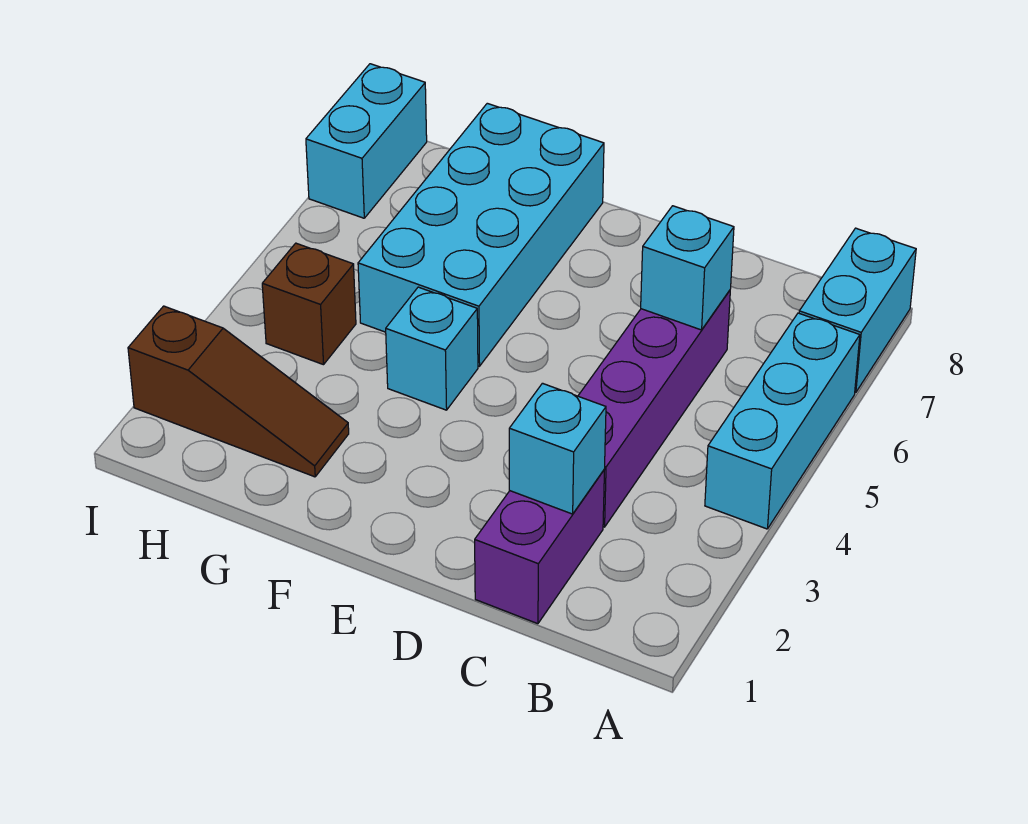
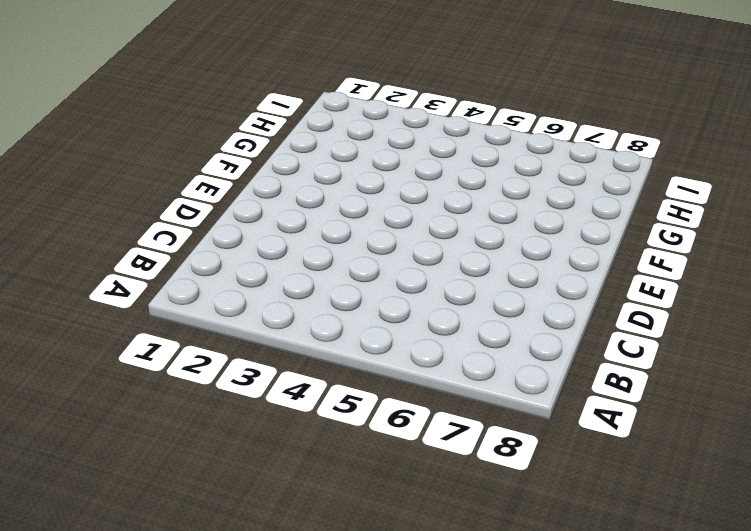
none -> cyan brick A4:A6 level 1
none -> cyan brick A7:A8 level 1

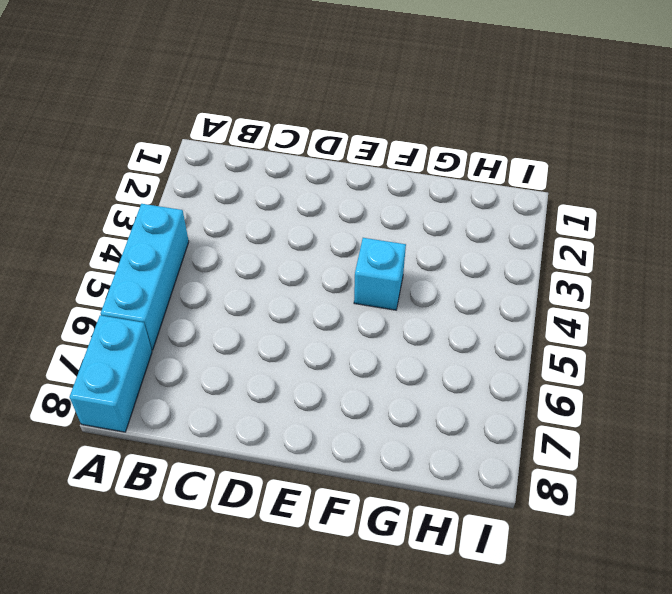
none -> purple brick C1:C2 level 1
none -> purple brick C3:C6 level 1

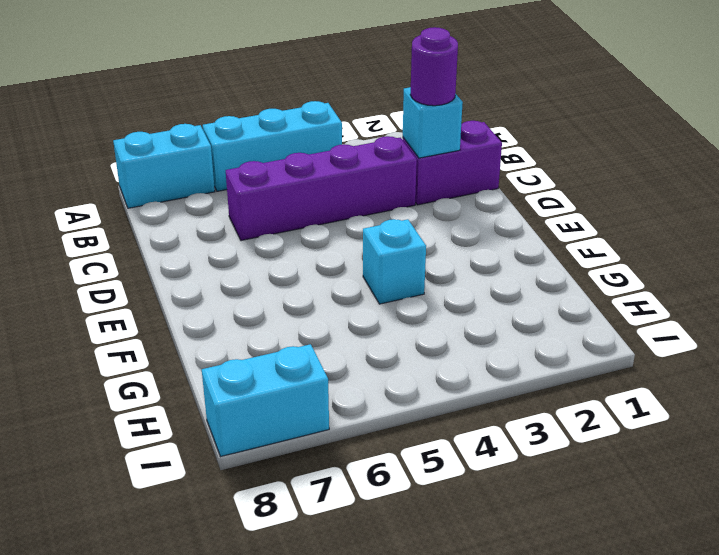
purple round brick C2 level 3 -> none
none -> cyan brick F5:G8 level 1
none -> brown slope G2:I2 level 1 top I

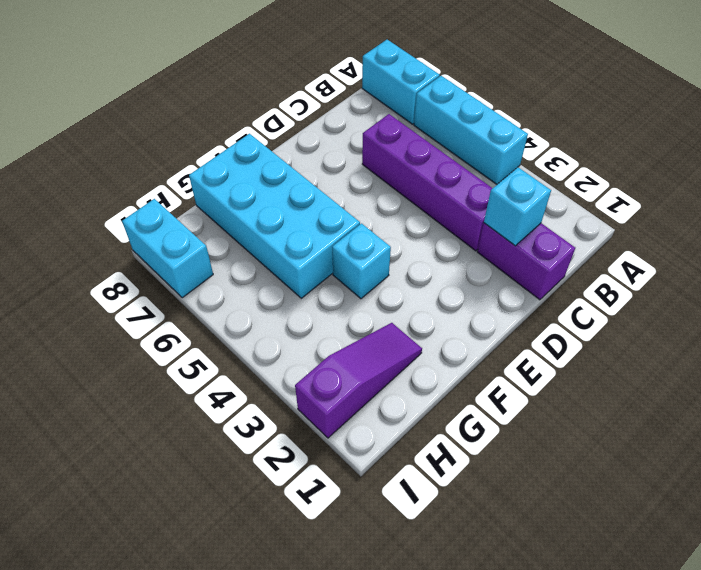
purple slope G2:I2 level 1 top I -> brown slope G2:I2 level 1 top I
none -> brown brick H4 level 1
none -> cyan brick C6 level 2

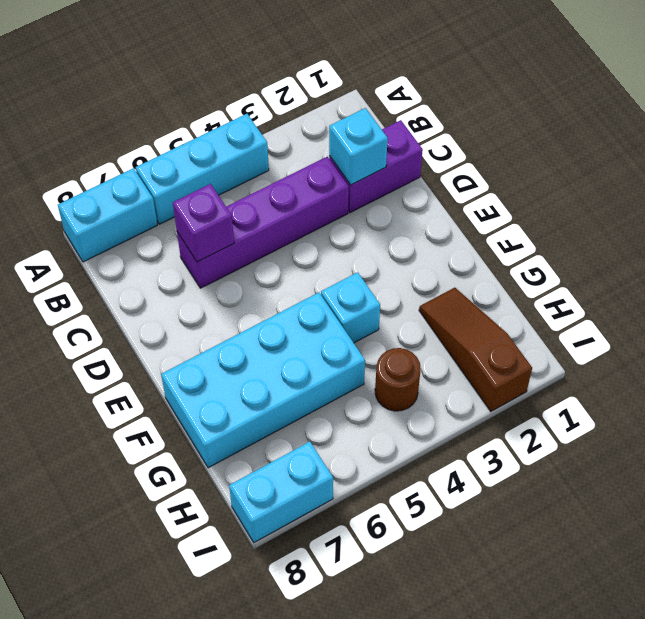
purple brick C6 level 2 -> cyan brick C6 level 2
brown round brick H4 level 1 -> brown brick H4 level 1

